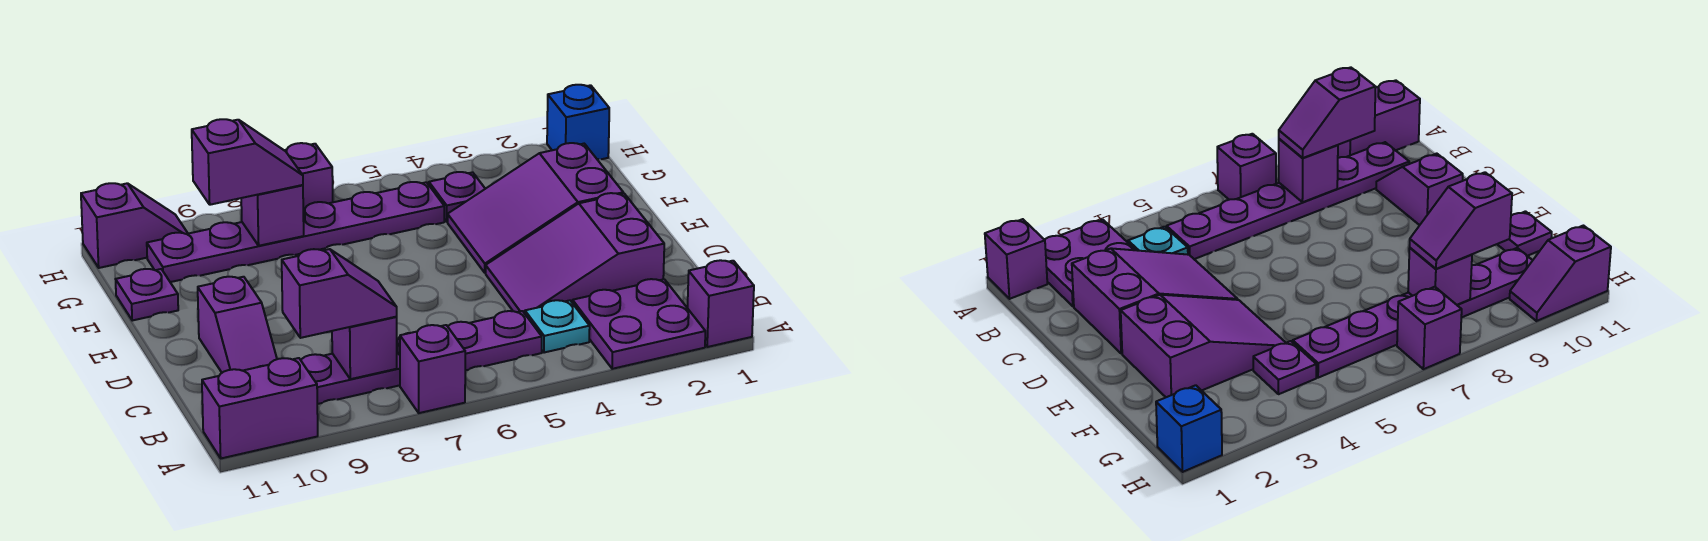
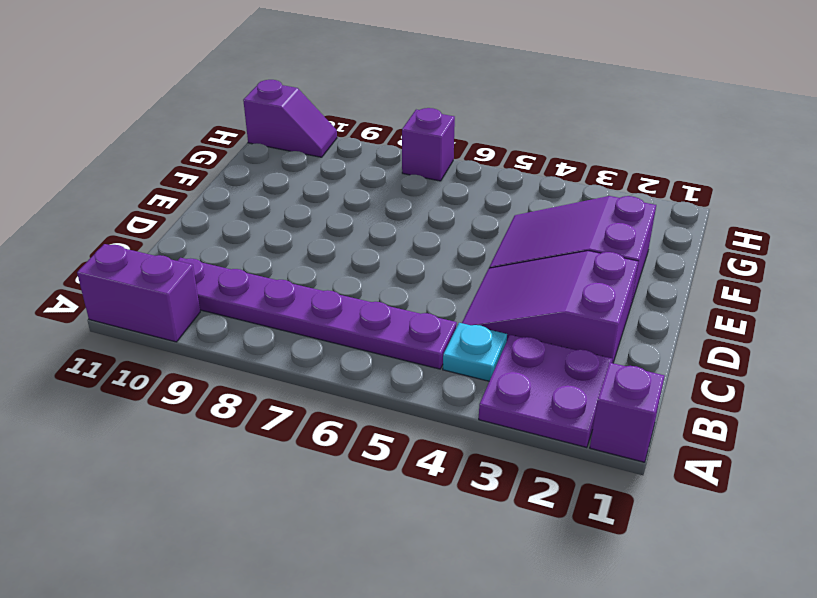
none -> purple brick A7 level 1
none -> purple slope C10:D10 level 1 top D
none -> purple plate F11 level 1

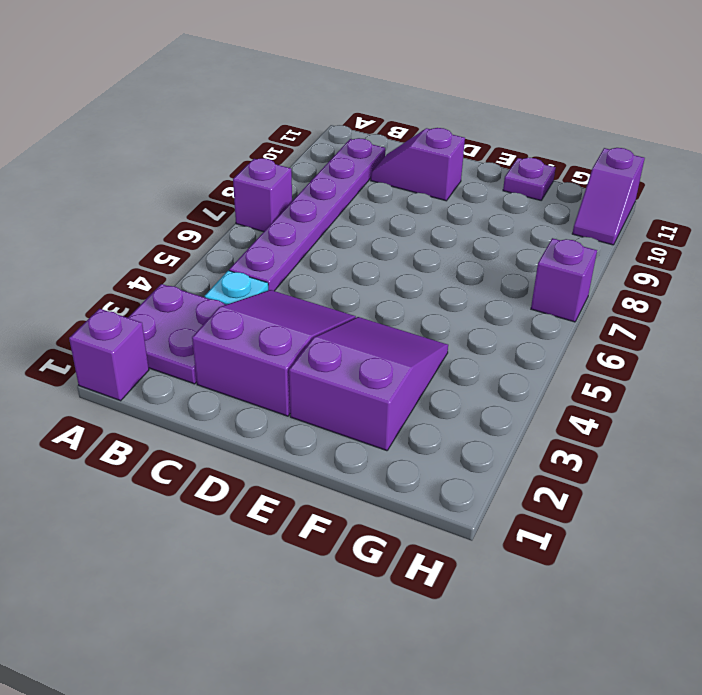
none -> purple brick A10:A11 level 1
none -> purple plate G4 level 1
none -> purple plate G5:G10 level 1

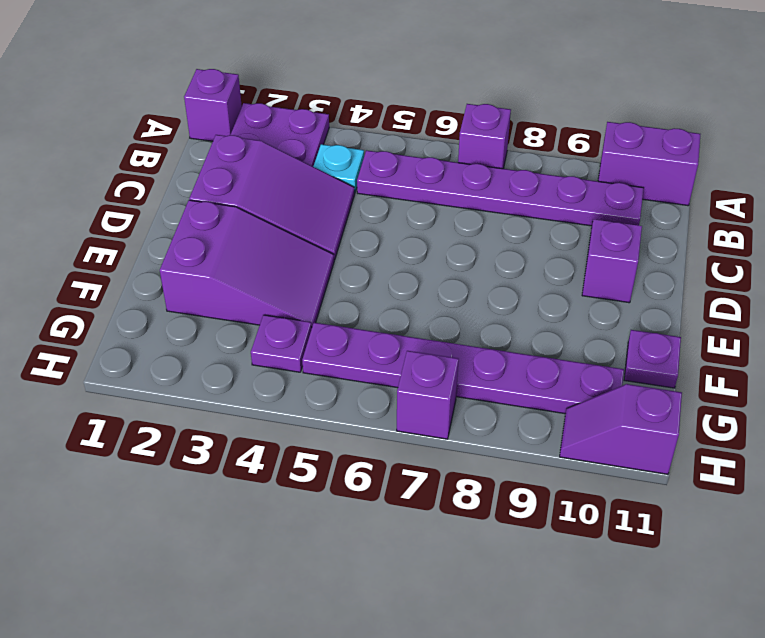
none -> blue brick H1 level 1
none -> purple brick B8 level 2
none -> purple brick G8 level 2

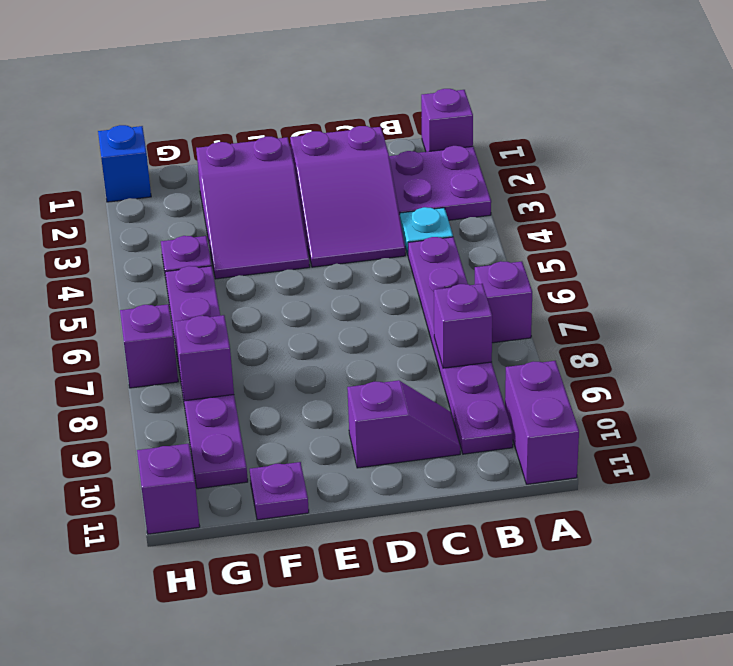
none -> purple slope B8:B9 level 3 top 9
none -> purple slope G8:G9 level 3 top 9

